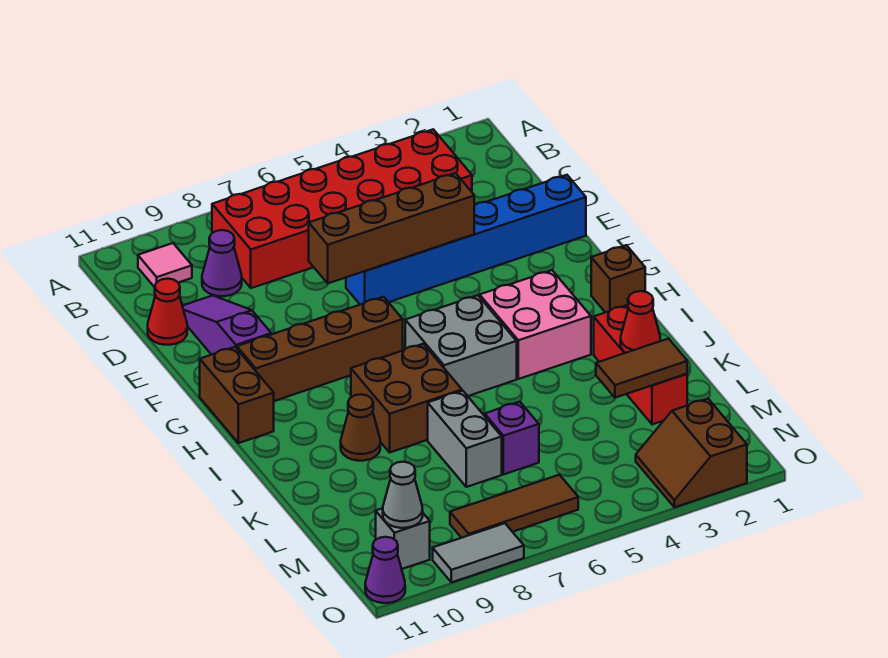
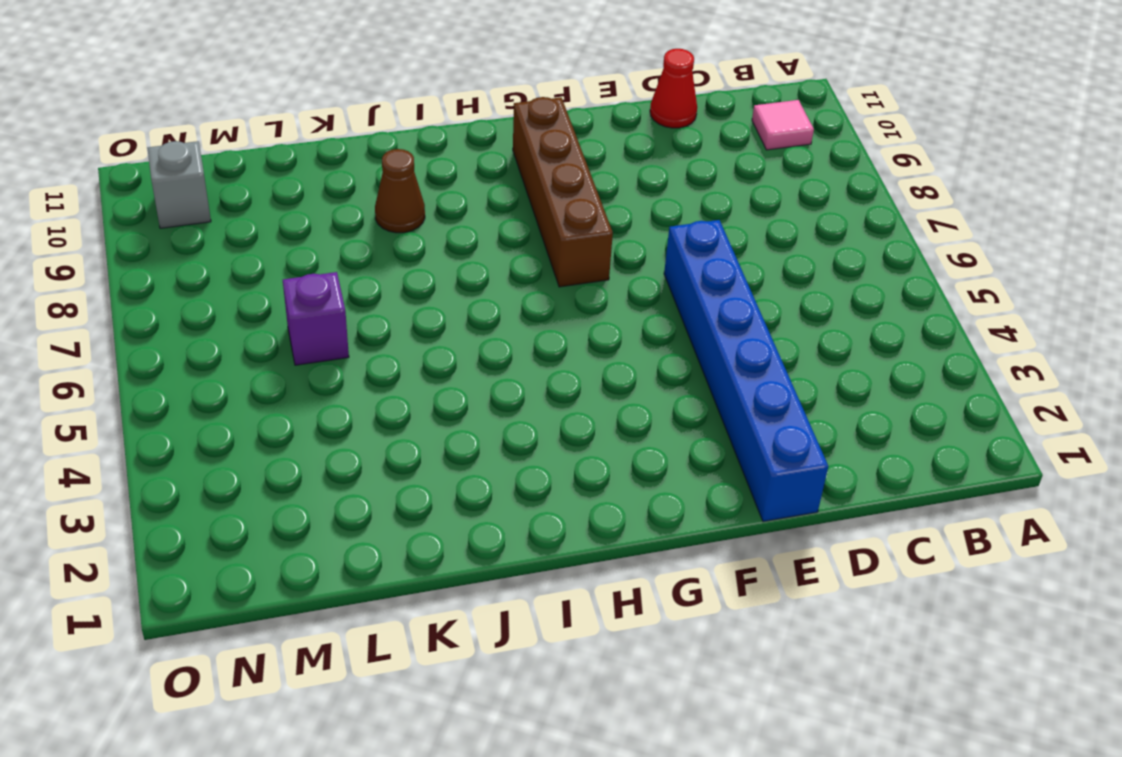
none -> red brick B3:C8 level 1
none -> purple cone C9 level 1
none -> purple slope D10:F10 level 1 top F

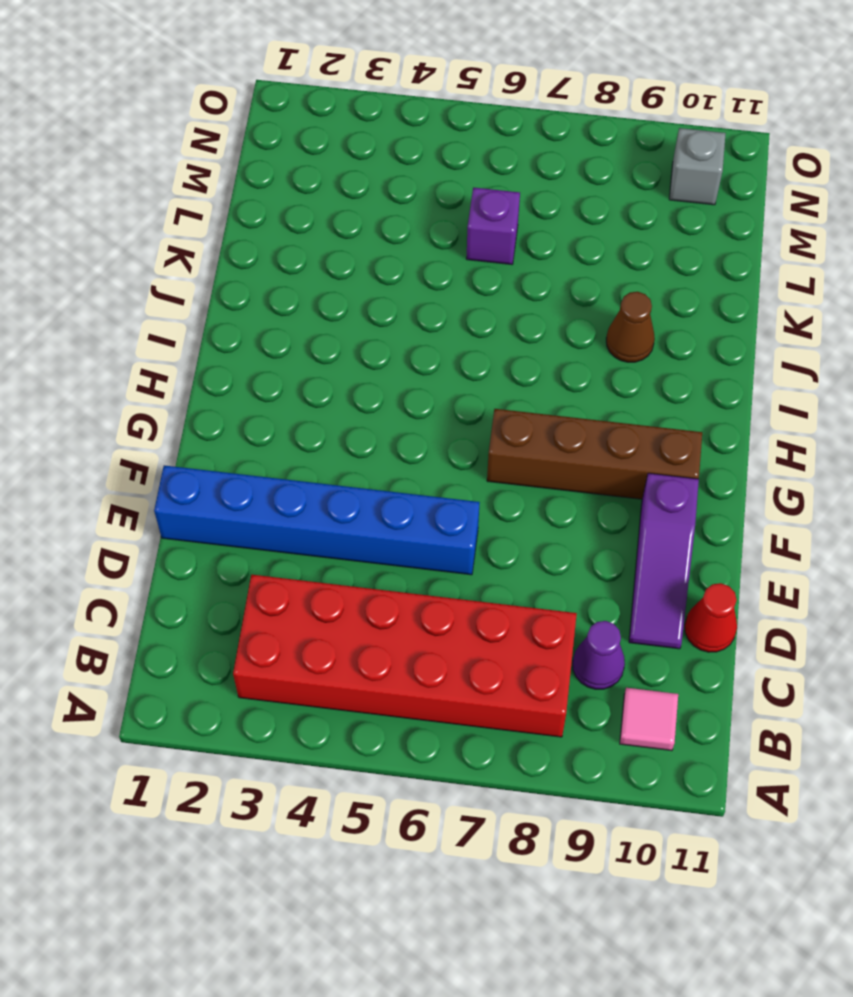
none -> brown brick G11:H11 level 1
none -> brown brick H1 level 1
none -> pink brick H3:I4 level 1

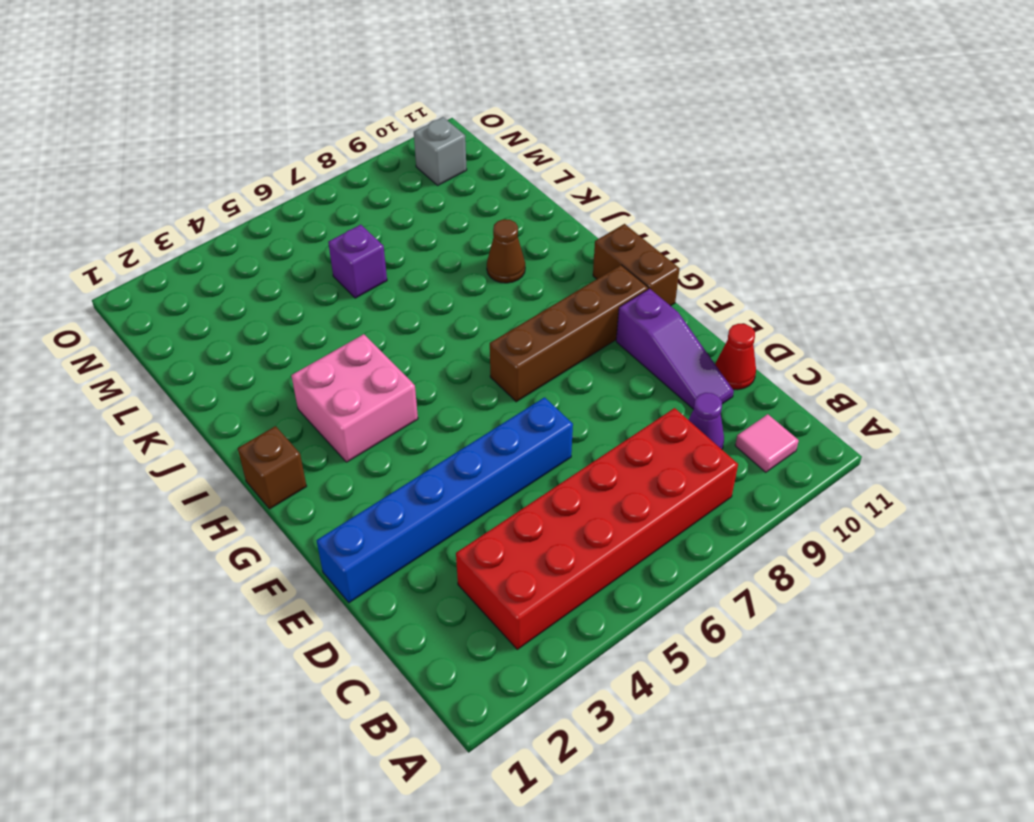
none -> grey brick H5:I6 level 1
none -> brown brick I7:J8 level 1
none -> red brick J2:L2 level 1

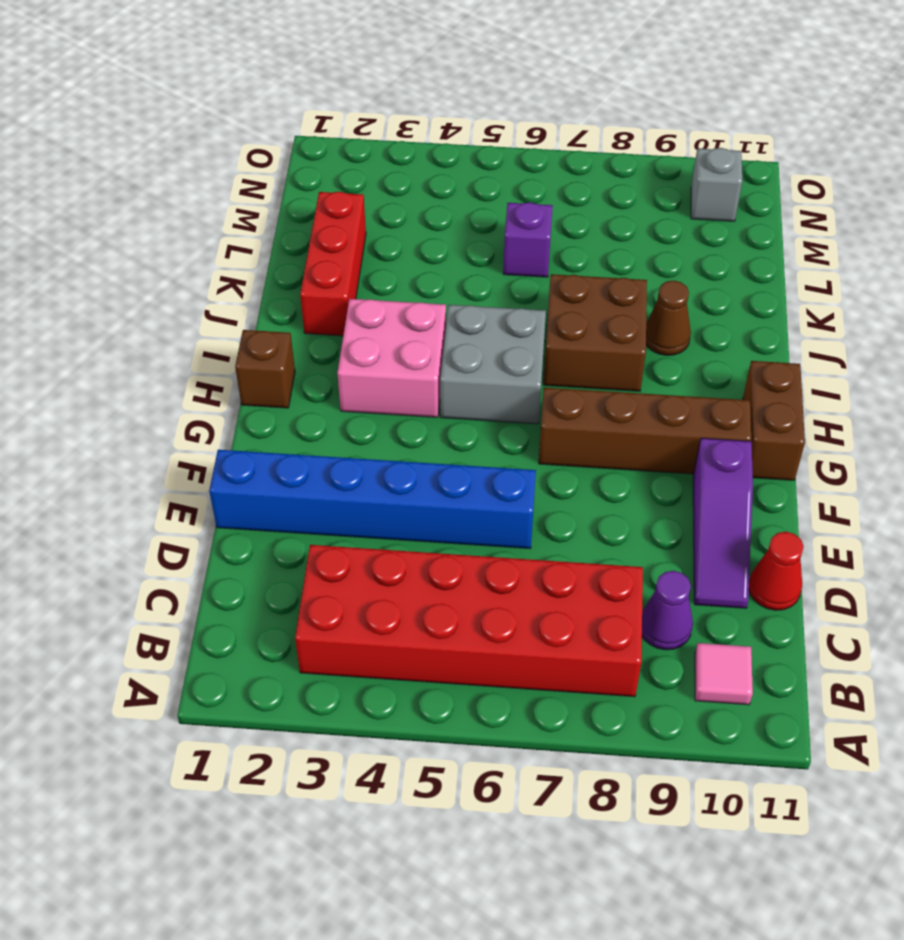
none -> grey brick K7:L7 level 1
none -> brown slope N2:O3 level 1 top 2
none -> brown tile N6:N8 level 1

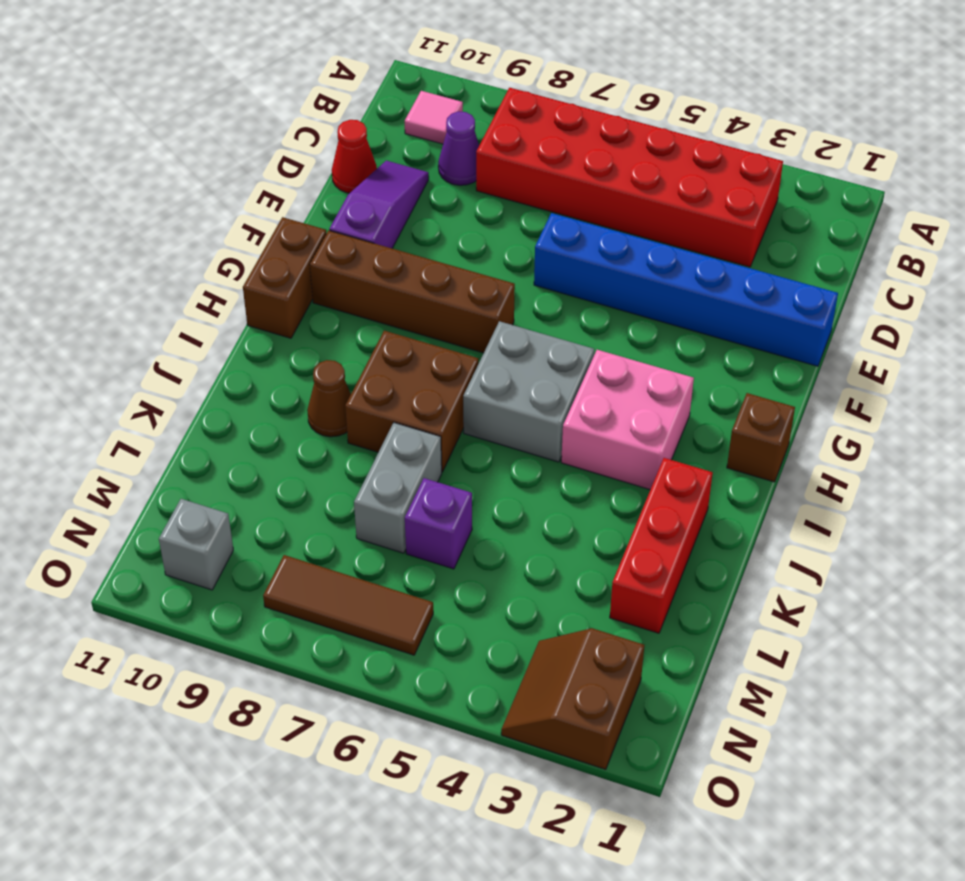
none -> grey tile O8:O9 level 1
none -> purple cone O11 level 1
none -> brown brick E4:E7 level 2

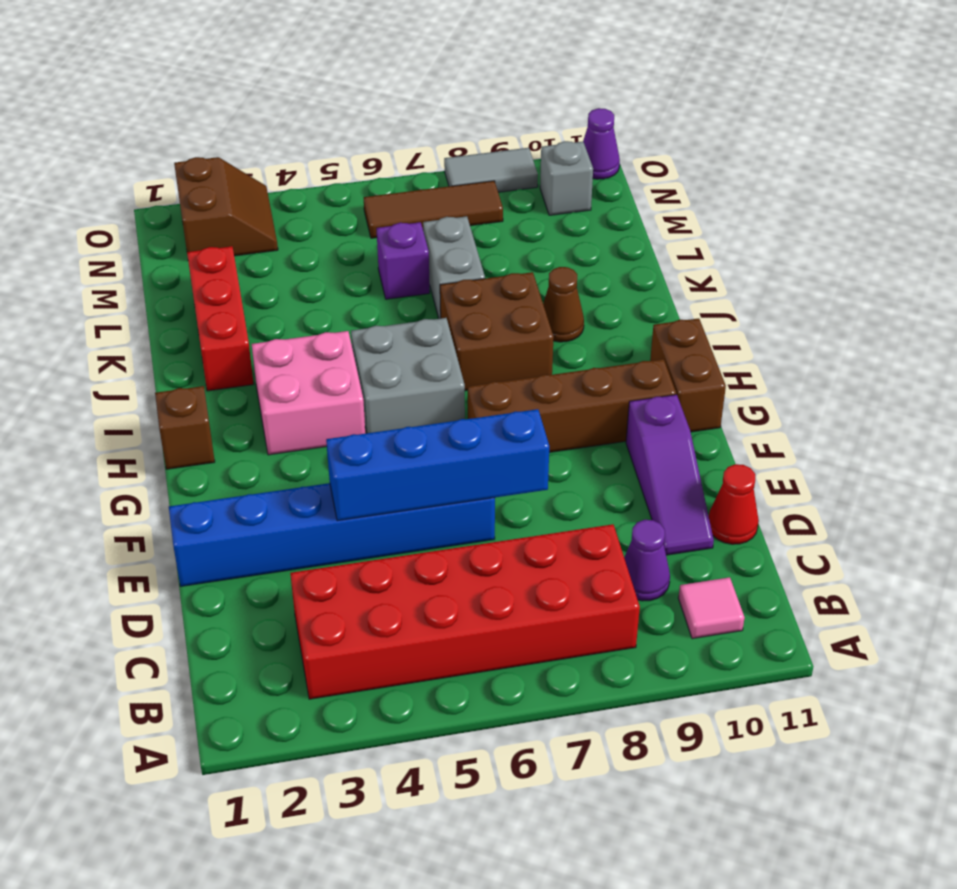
blue brick E4:E7 level 2 -> brown brick E4:E7 level 2
none -> red cone K2 level 2
none -> brown tile L2:L3 level 2
none -> grey cone N10 level 2

